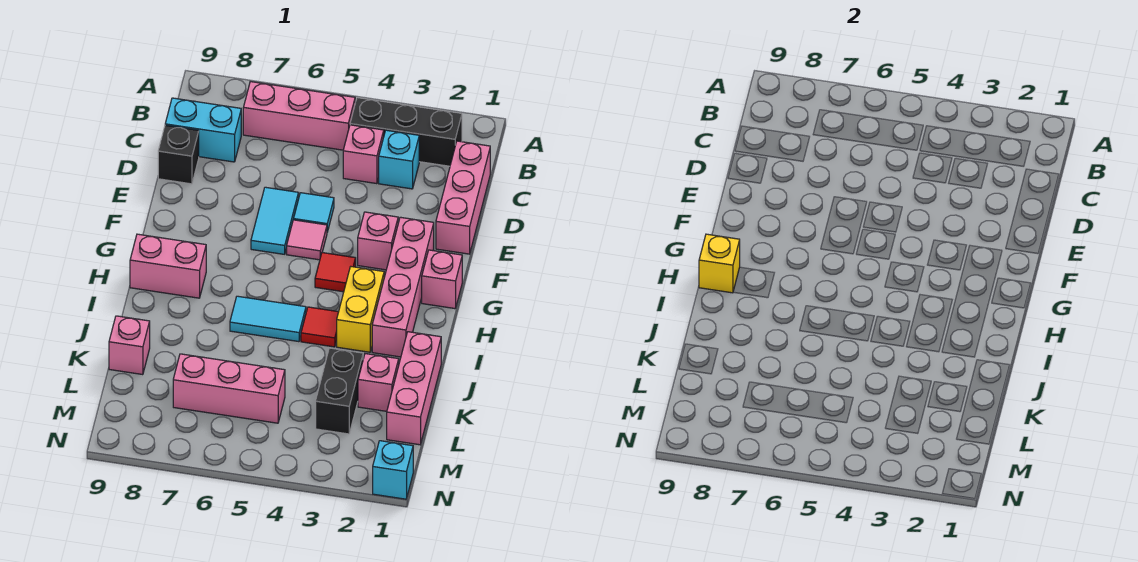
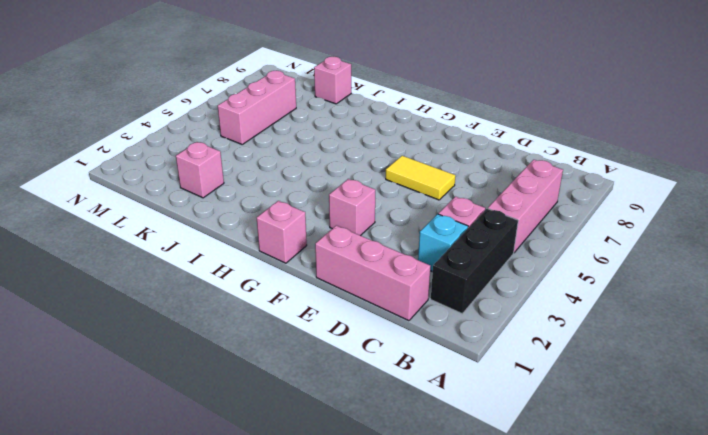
yellow tile E6:F6 level 1 -> cyan tile E6:F6 level 1
none -> cyan brick C8:C9 level 1
none -> black brick D9 level 1
none -> cyan tile E5 level 1

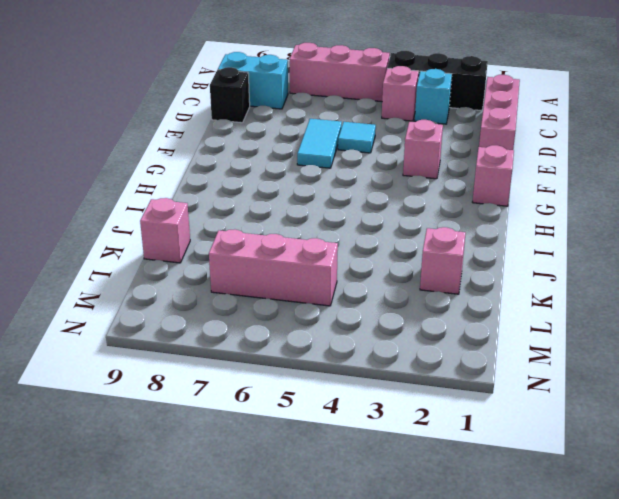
none -> pink brick F2:I2 level 1
none -> pink tile F5 level 1
none -> red tile G4 level 1

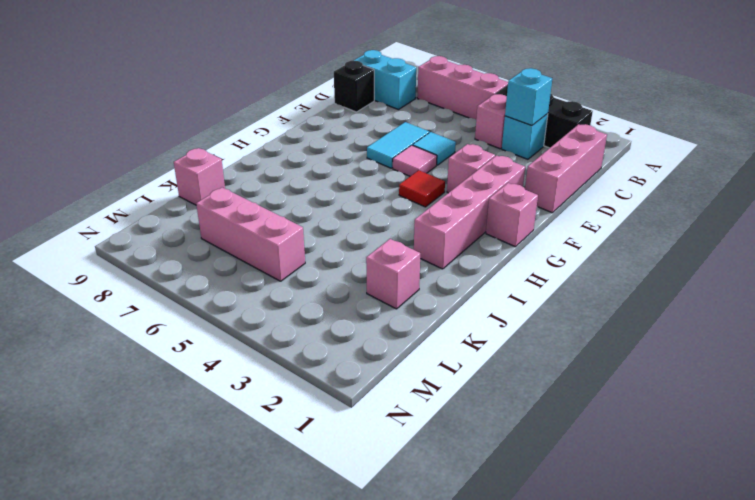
cyan brick C3 level 2 -> cyan brick N1 level 1
none -> yellow brick H3:I3 level 1
none -> pink brick H8:H9 level 1
none -> red tile I4 level 1

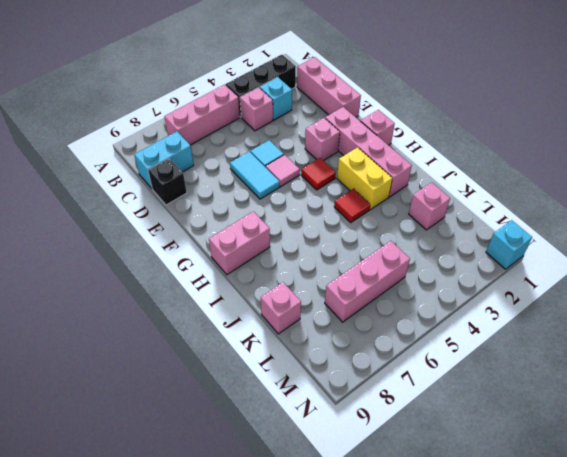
none -> cyan tile I5:I6 level 1
none -> pink brick J1:L1 level 1
none -> black brick K3:L3 level 1

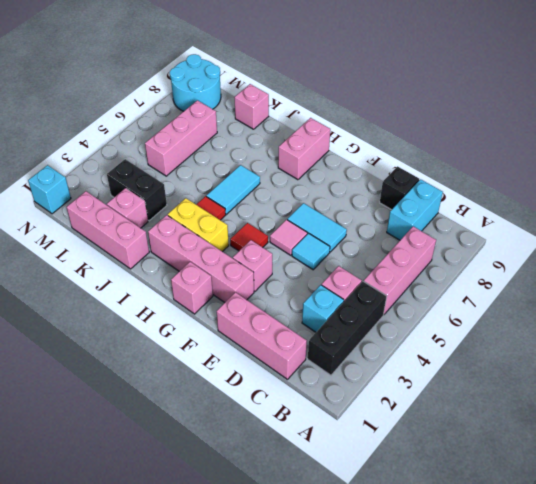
cyan round brick M8:N9 level 1 -> none
none -> yellow brick H9 level 2

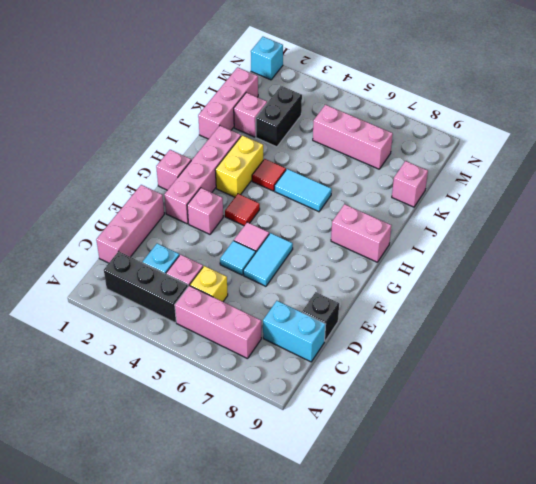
yellow brick C5 level 1 -> yellow brick H9 level 2

